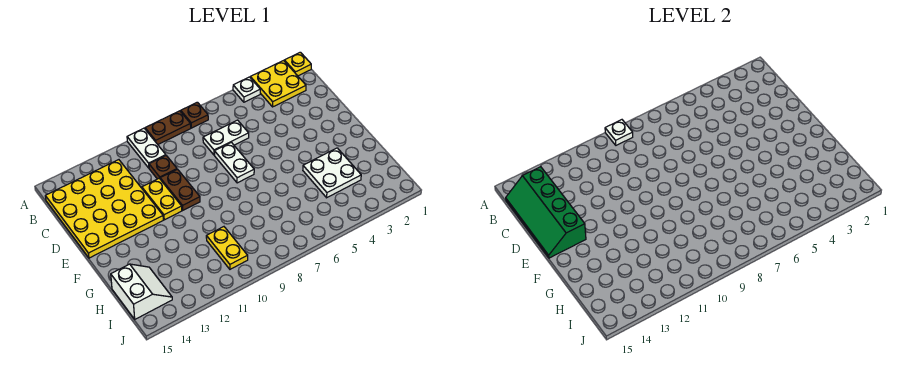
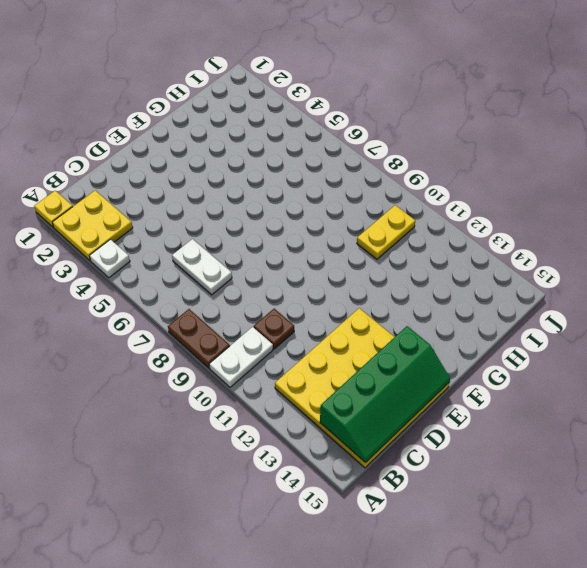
none -> brown plate A7 level 1
none -> white plate D7:E7 level 1
none -> brown plate D10:E10 level 1

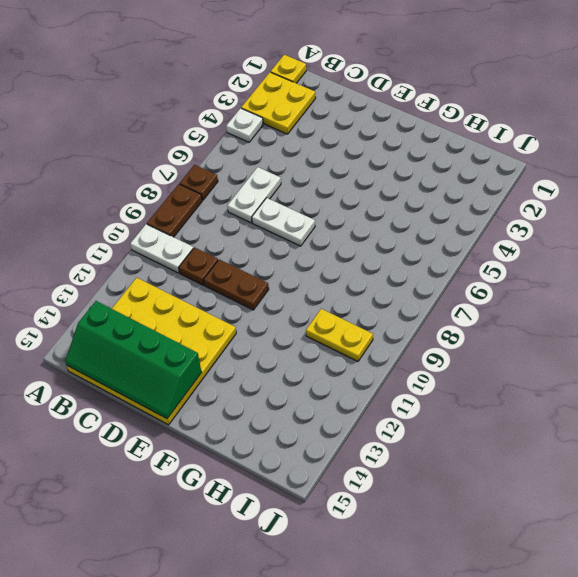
none -> yellow plate D11:E11 level 1
none -> white plate G3:H4 level 1
none -> white slope H14:I15 level 1 top 15

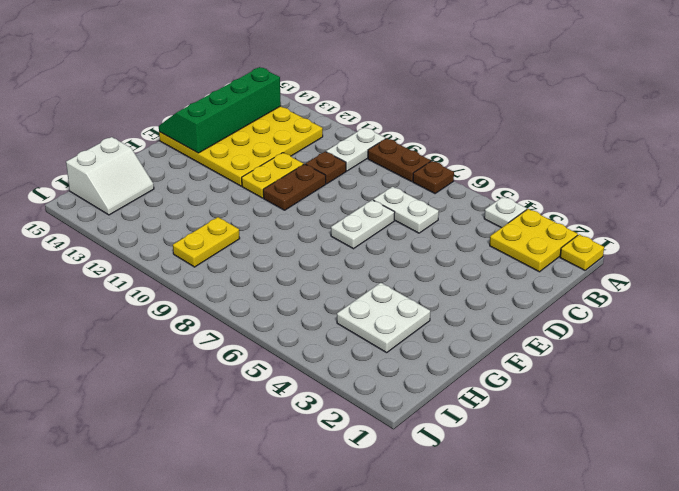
none -> white plate A9 level 2

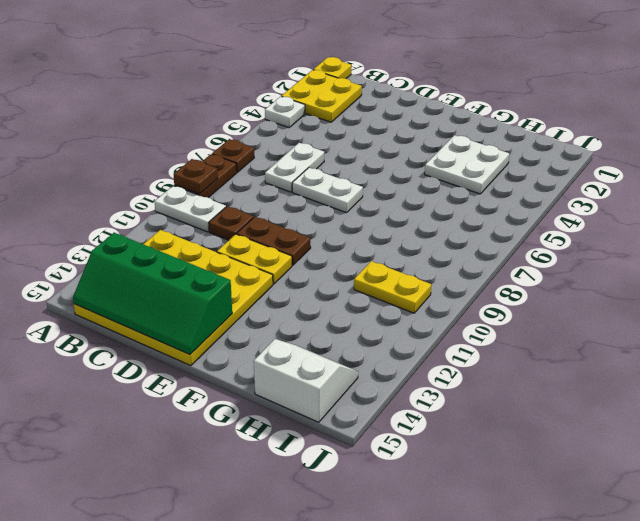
brown plate A9 level 2 -> white plate A9 level 2

